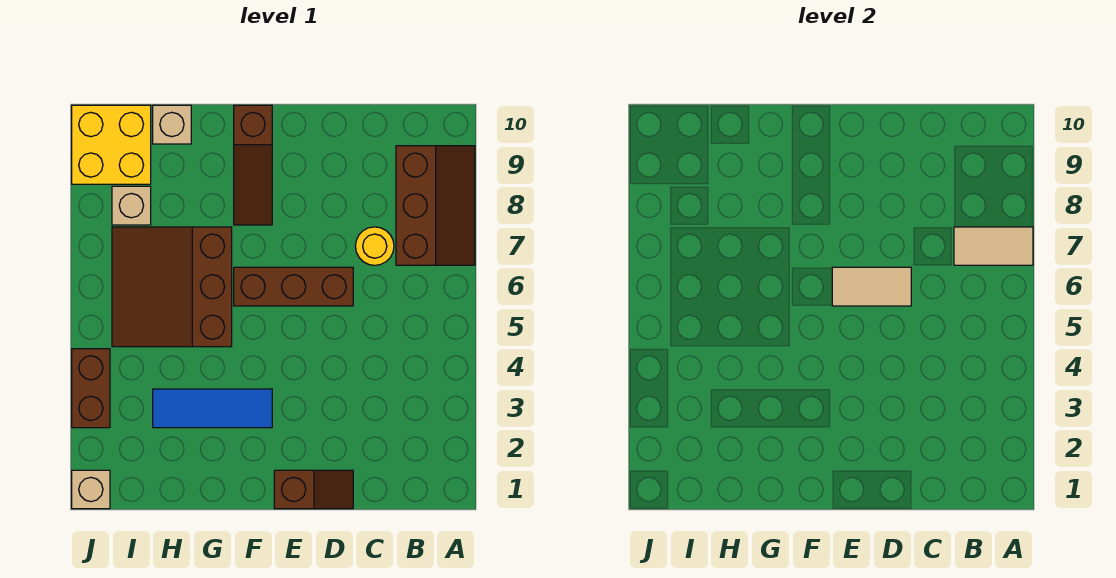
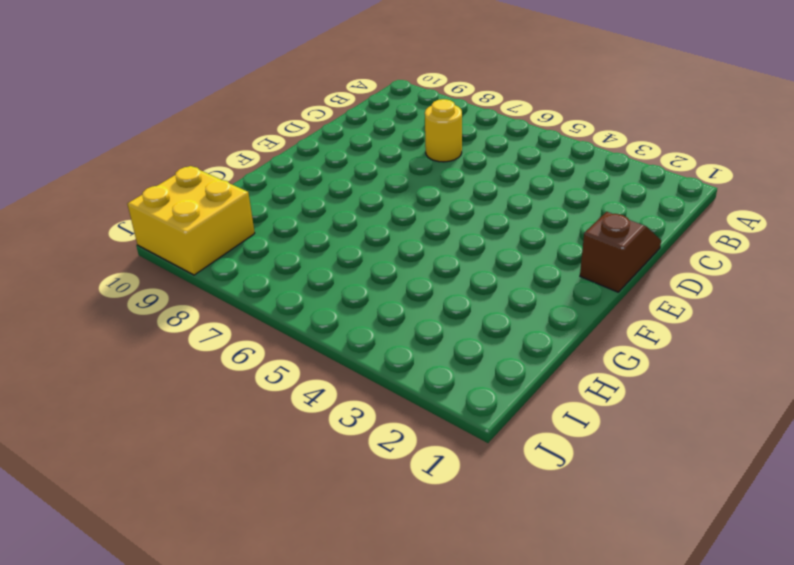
none -> brown slope A7:B9 level 1 top B
none -> brown brick D6:F6 level 1
none -> blue tile F3:H3 level 1

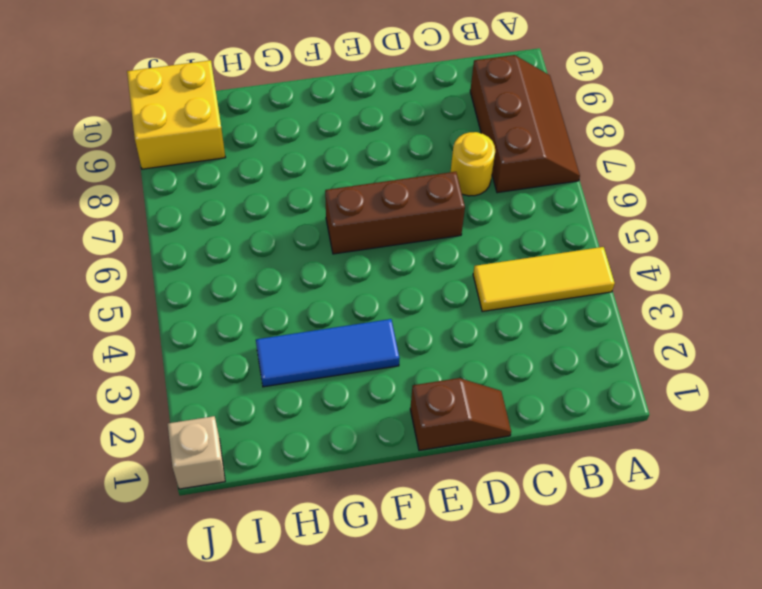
yellow tile A4:C4 level 1 -> none
none -> brown slope F8:F10 level 1 top 10
none -> brown slope G5:I7 level 1 top G
none -> tan brick H10 level 1

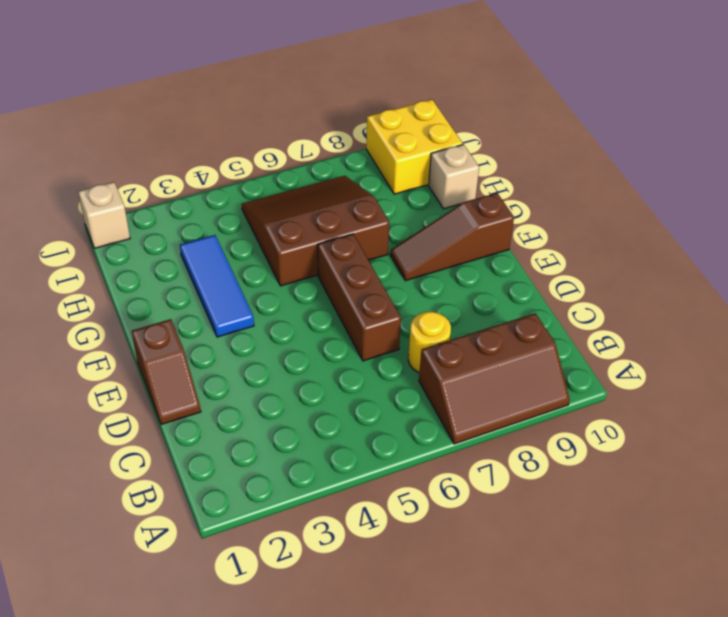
none -> tan brick I8 level 1
none -> brown brick J3:J4 level 1
none -> tan tile A7:B7 level 2

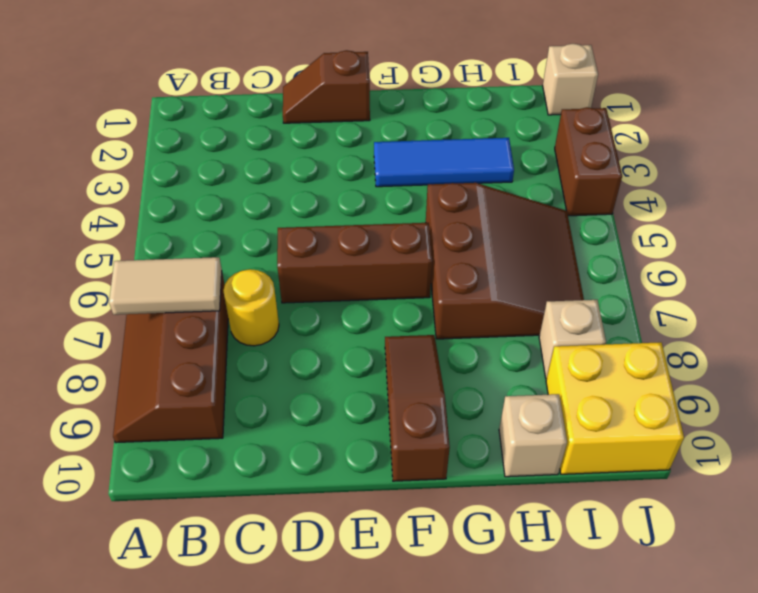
none -> tan tile D6:E6 level 2

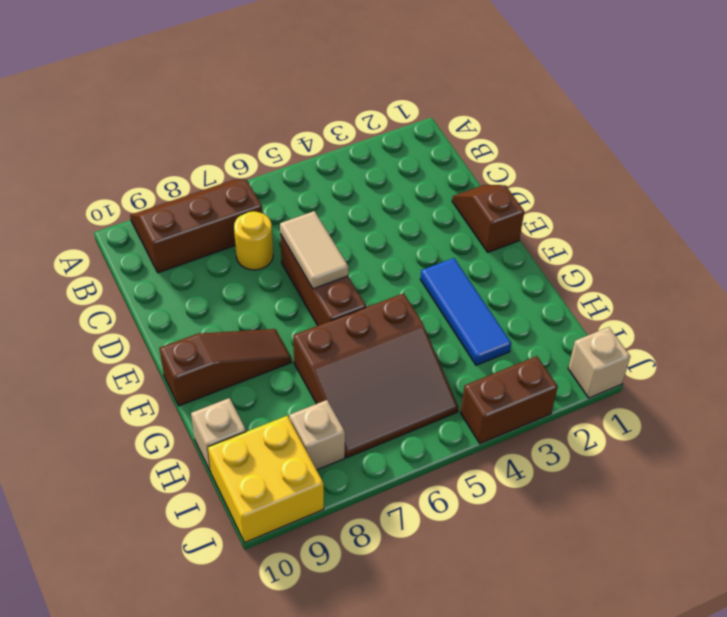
none -> tan tile A7:B7 level 2

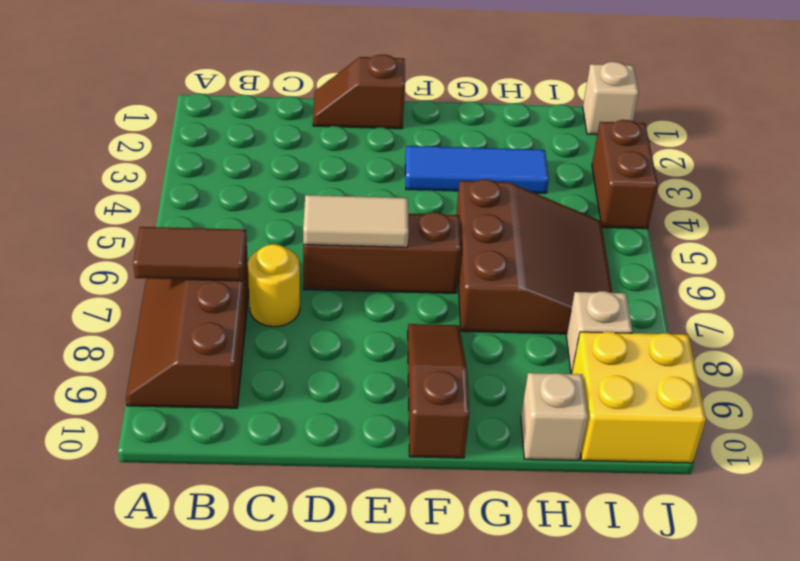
brown tile A7:B7 level 2 -> tan tile A7:B7 level 2

